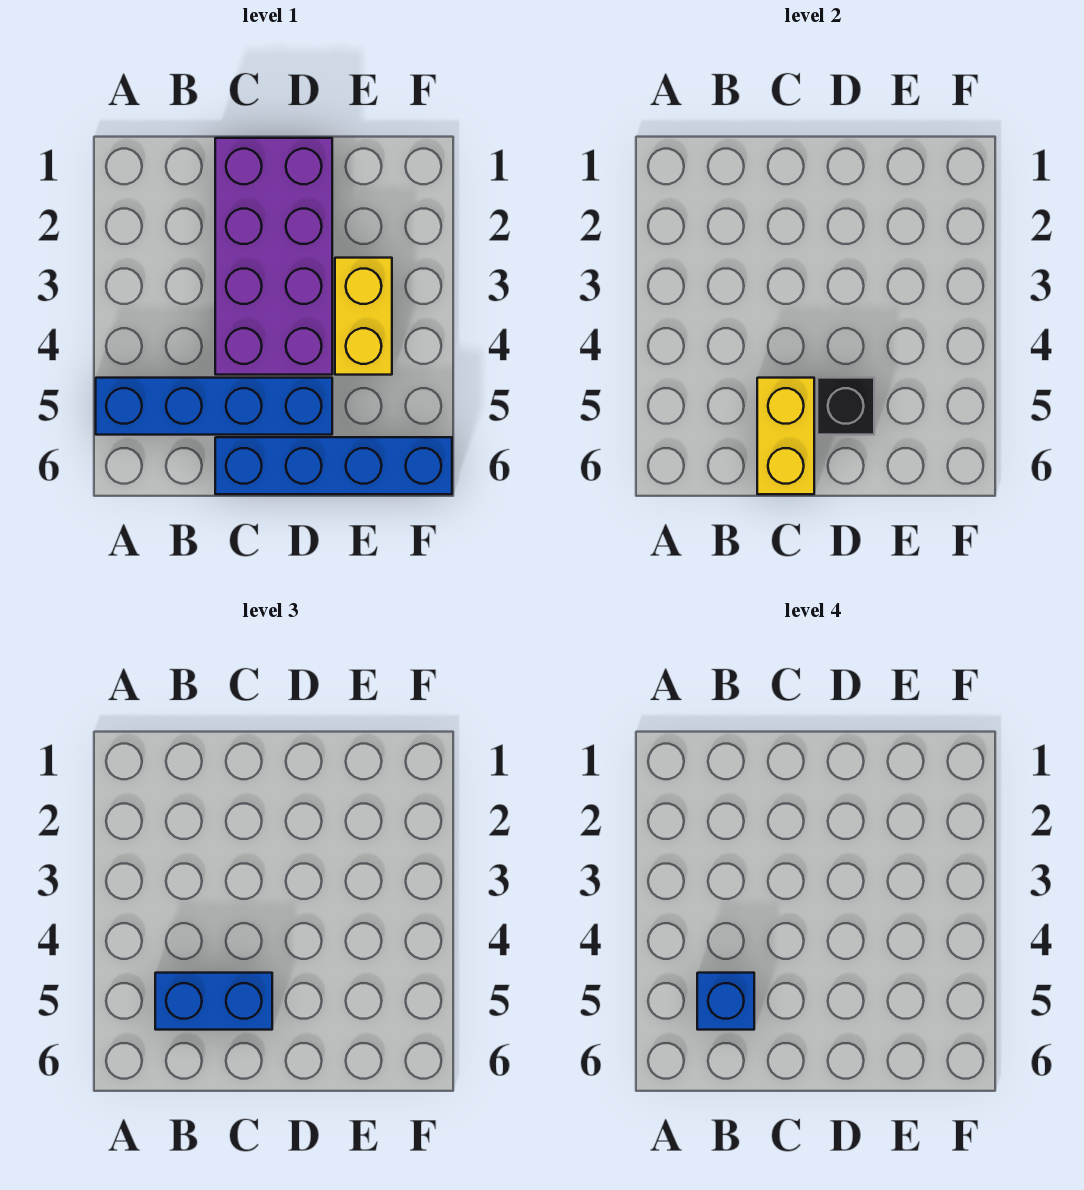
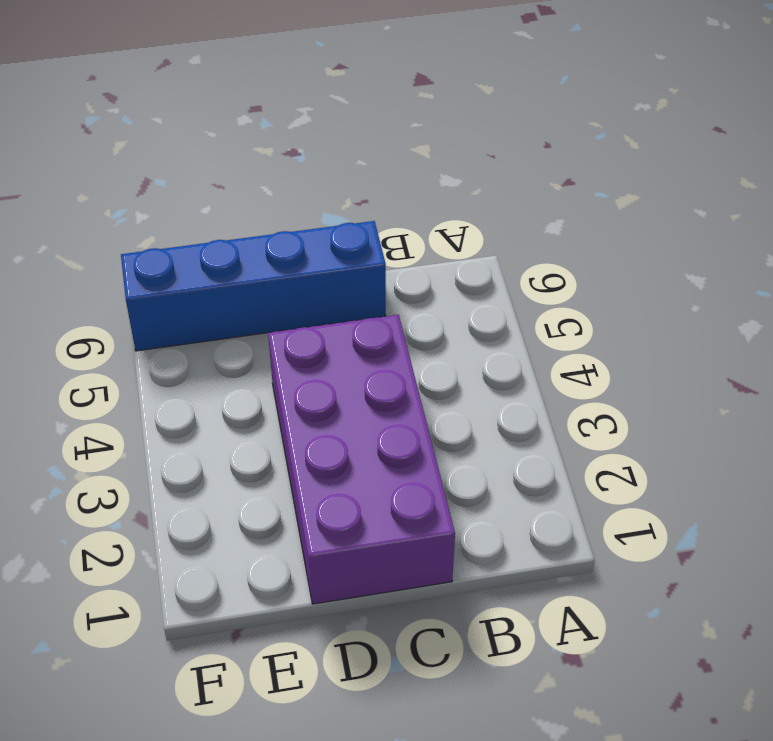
none -> blue brick A5:D5 level 1
none -> yellow brick E3:E4 level 1

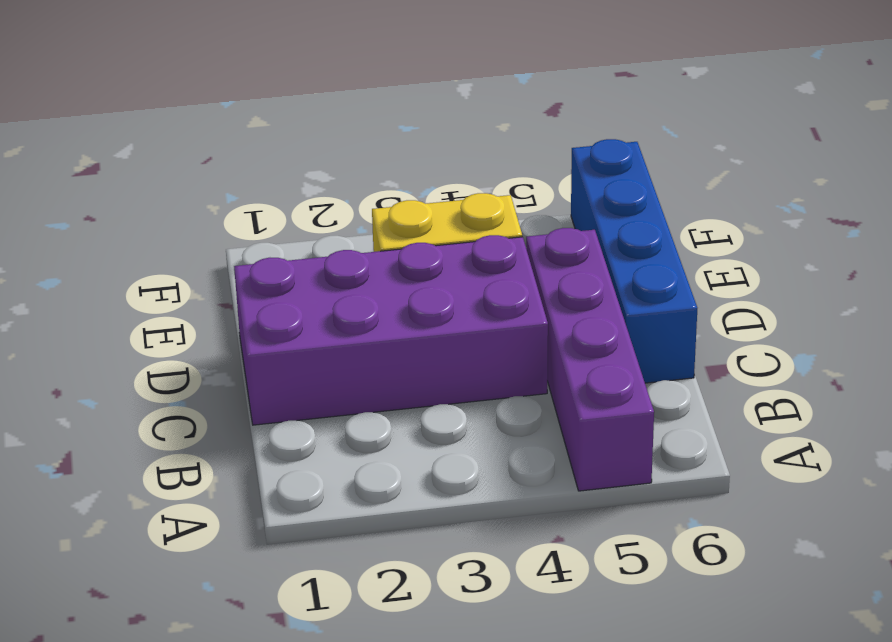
purple brick A5:D5 level 1 -> blue brick A5:D5 level 1
none -> yellow brick C5:C6 level 2
none -> black brick D5 level 2

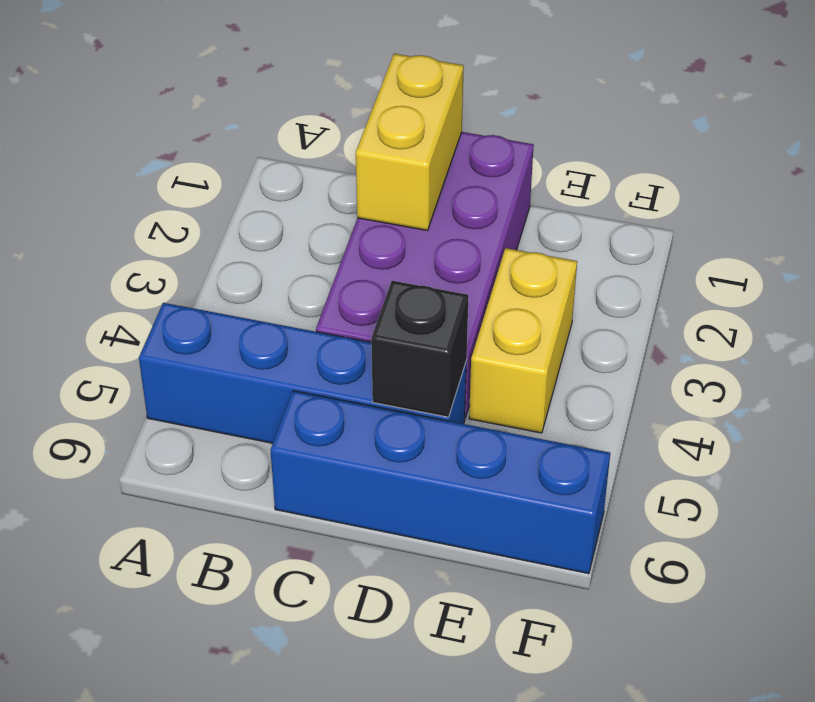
yellow brick C1:C2 level 2 -> yellow brick C5:C6 level 2
none -> blue brick B5:C5 level 3
none -> blue brick B5 level 4

